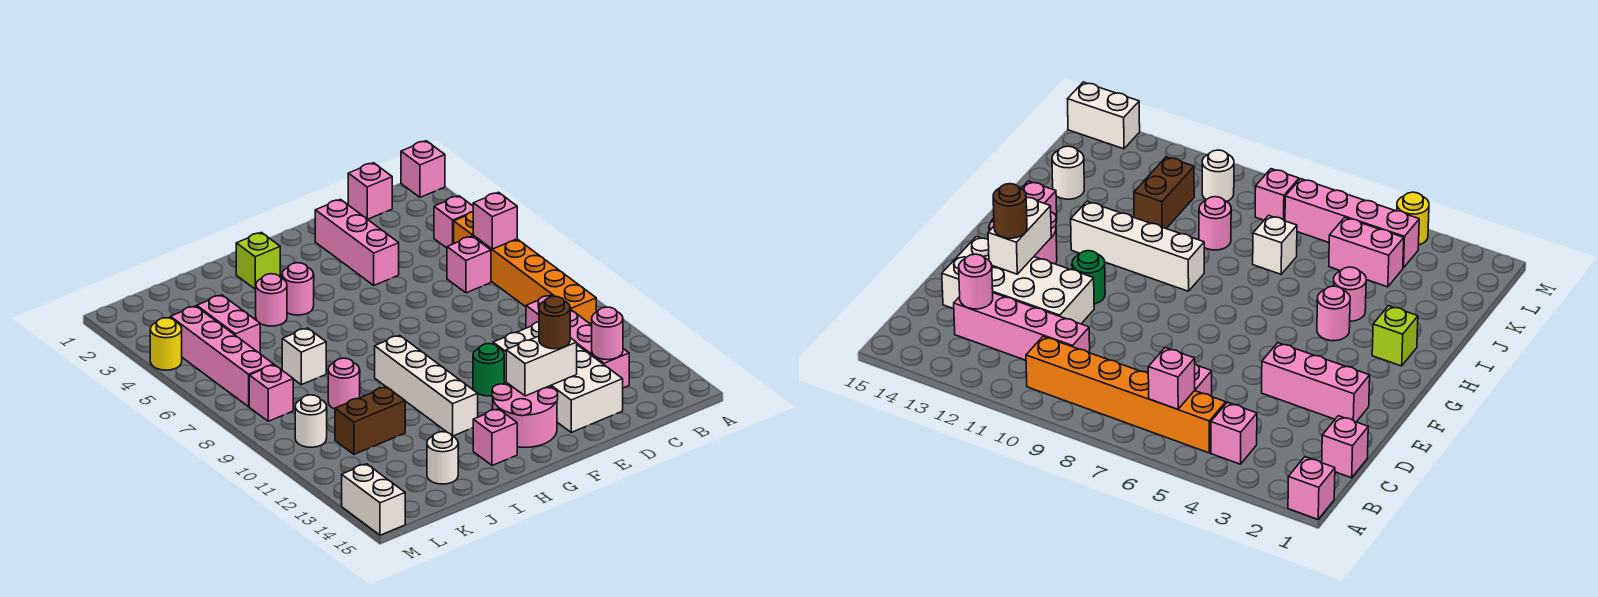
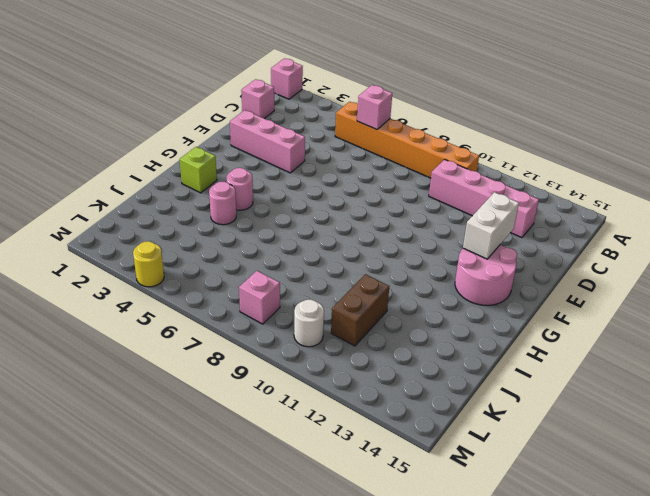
none -> pink brick B4 level 1
none -> pink brick C6 level 1
none -> white brick D11:E14 level 1

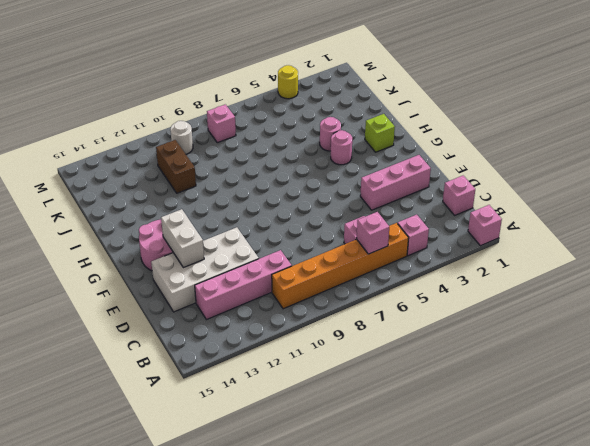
none -> green round brick F11 level 1
none -> white brick H9:H12 level 1
none -> pink brick H14 level 1

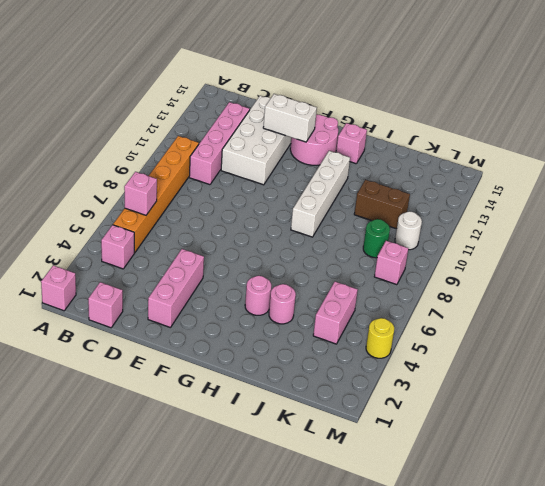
green round brick K9 level 1 -> green round brick F11 level 1
none -> pink brick C6 level 1
none -> lime brick H2 level 1
none -> white brick J7 level 1

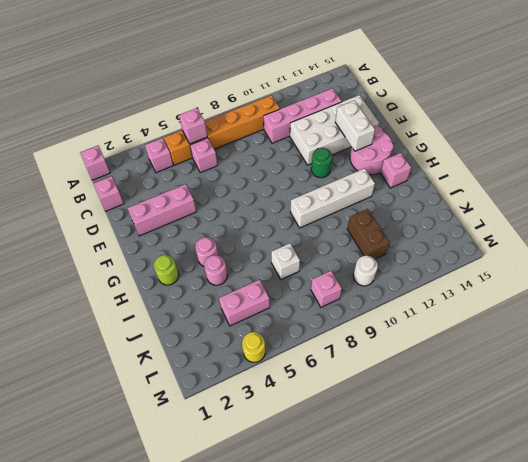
lime round brick H2 level 1 -> lime brick H2 level 1
none -> pink round brick J9 level 1
none -> white round brick J14 level 1
none -> pink brick L4:L7 level 1

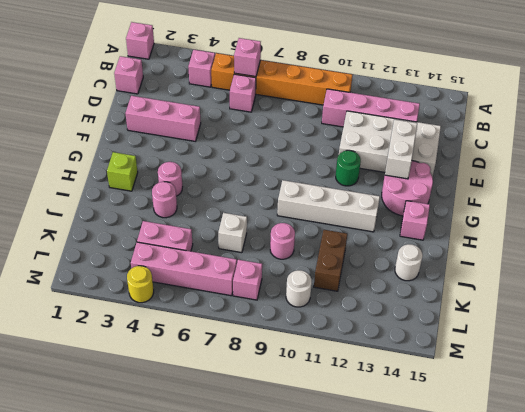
none -> white brick M14:M15 level 1
none -> pink round brick C13 level 2
none -> brown round brick E13 level 3

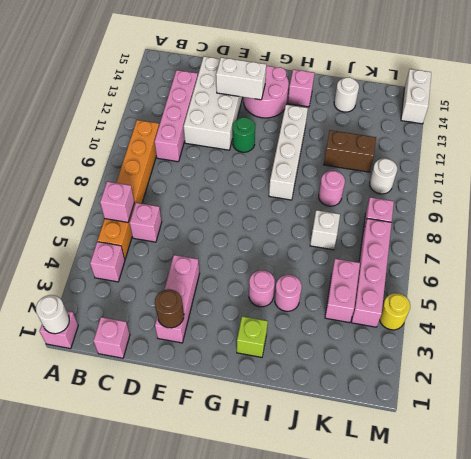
white round brick A1 level 2 -> none
brown round brick E2 level 2 -> brown round brick E13 level 3
none -> pink round brick C13 level 2

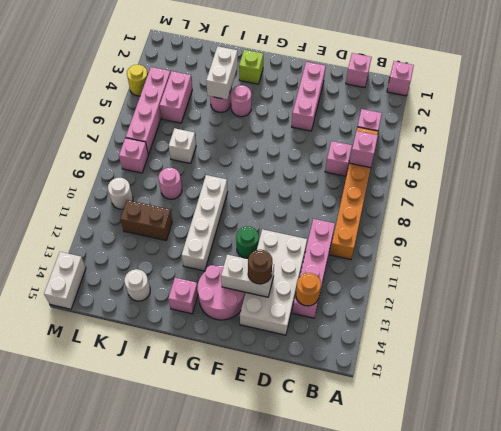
orange round brick C13 level 2 -> pink round brick C13 level 2
white brick I3:I4 level 2 -> none

